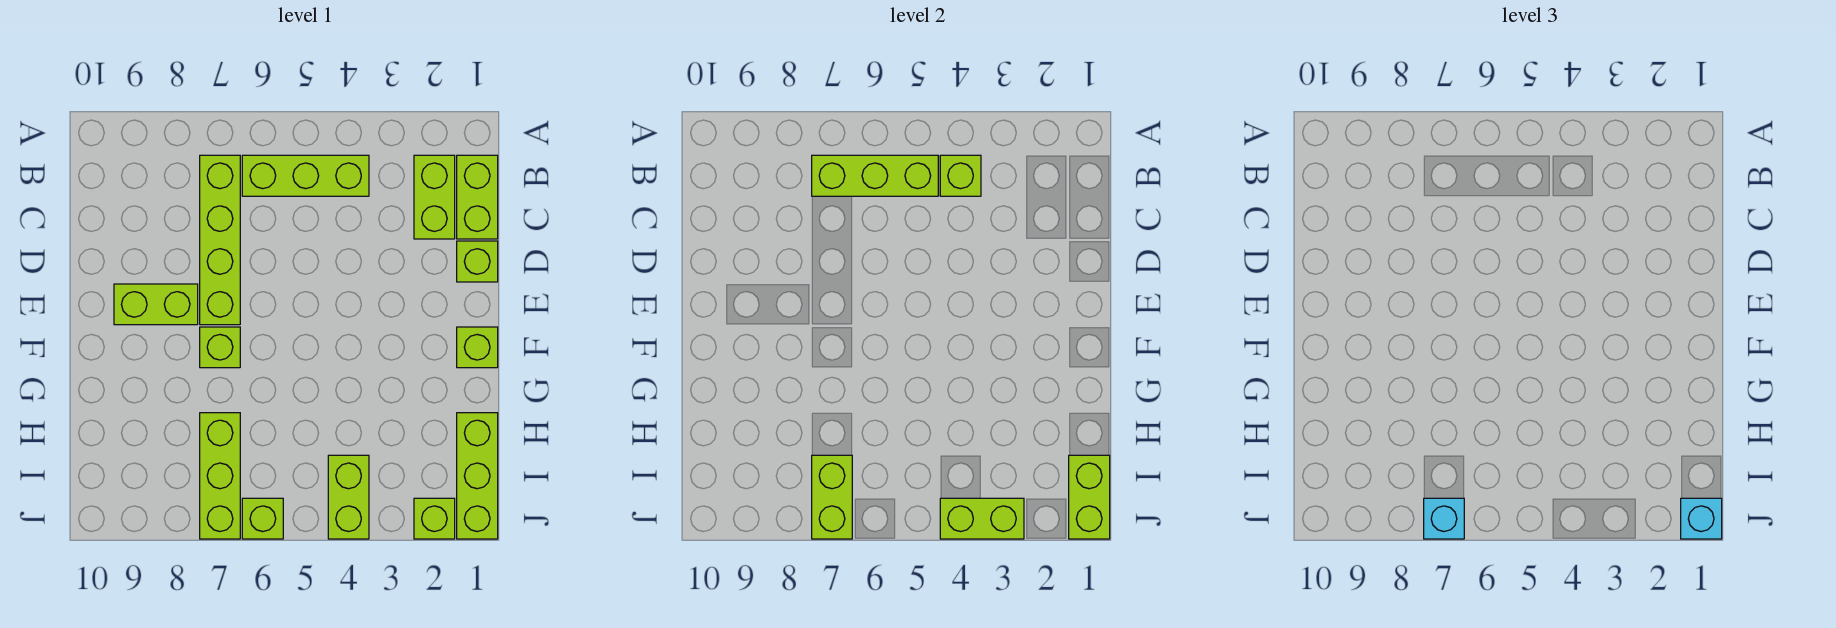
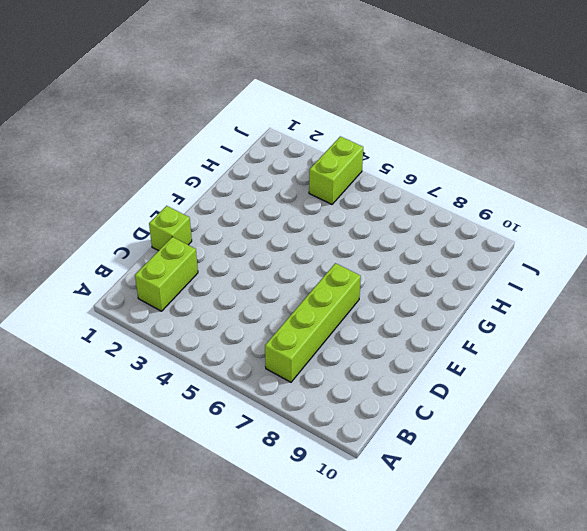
none -> lime brick B1:C1 level 1
none -> lime brick B4:B6 level 1
none -> lime brick E8:E9 level 1

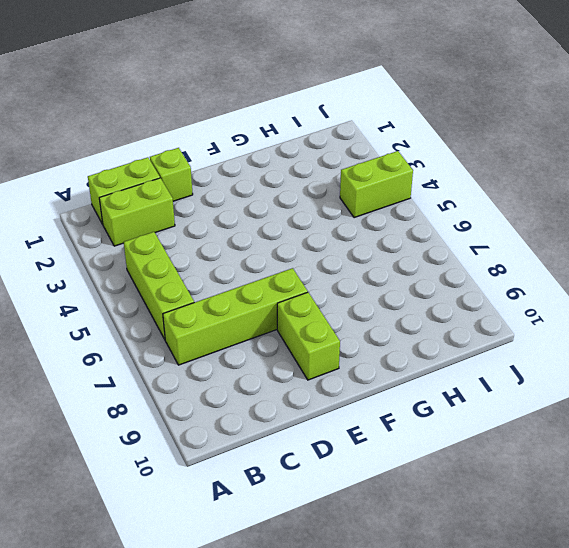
none -> lime brick F1 level 1
none -> lime brick F7 level 1
none -> lime brick H1:J1 level 1

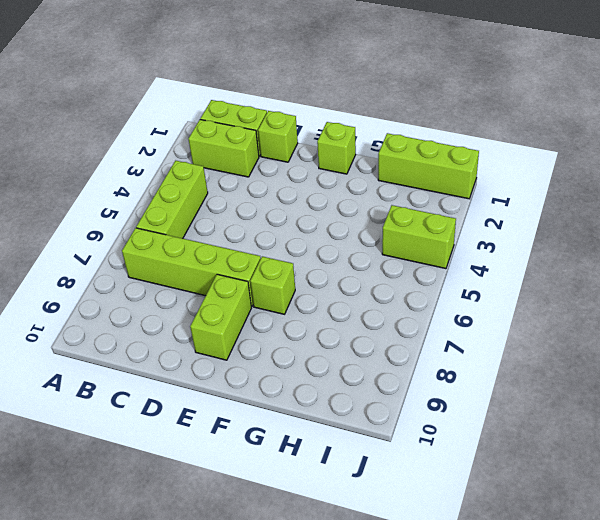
none -> lime brick H7:J7 level 1
none -> lime brick J2 level 1
none -> lime brick J6 level 1

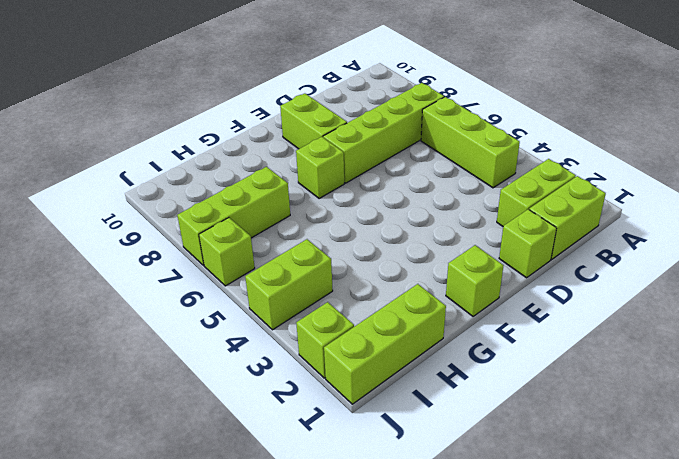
none -> lime brick B4 level 2
none -> lime brick B5:B7 level 2
none -> lime brick I1:J1 level 2

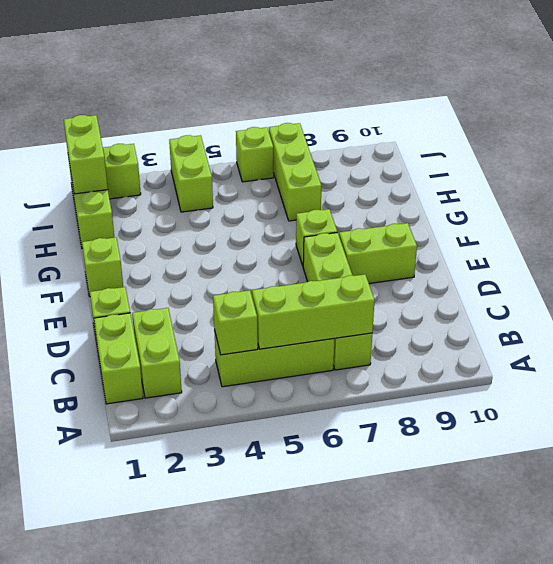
none -> lime brick I7:J7 level 2
none -> lime brick J3:J4 level 2
none -> cyan brick J1 level 3

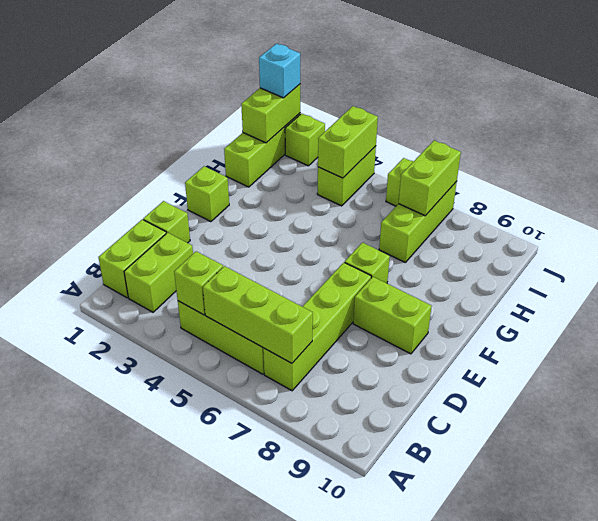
lime brick I4:J4 level 2 -> lime brick J3:J4 level 2
none -> cyan brick J7 level 3

